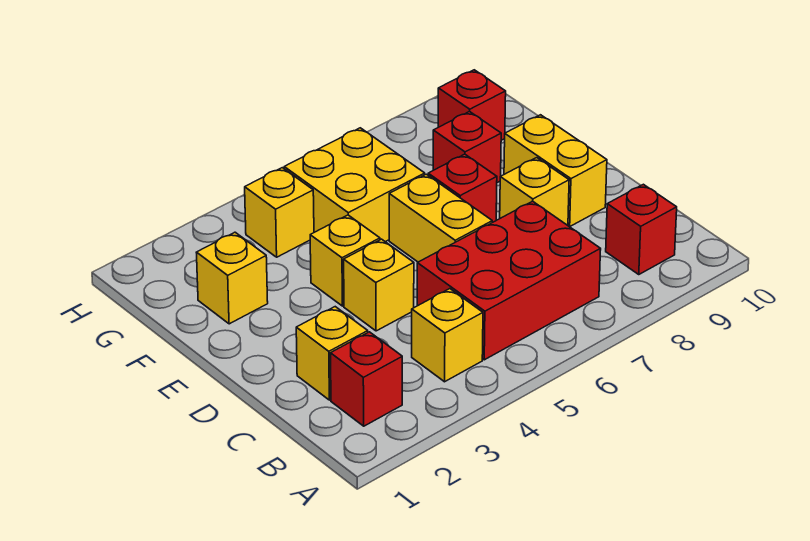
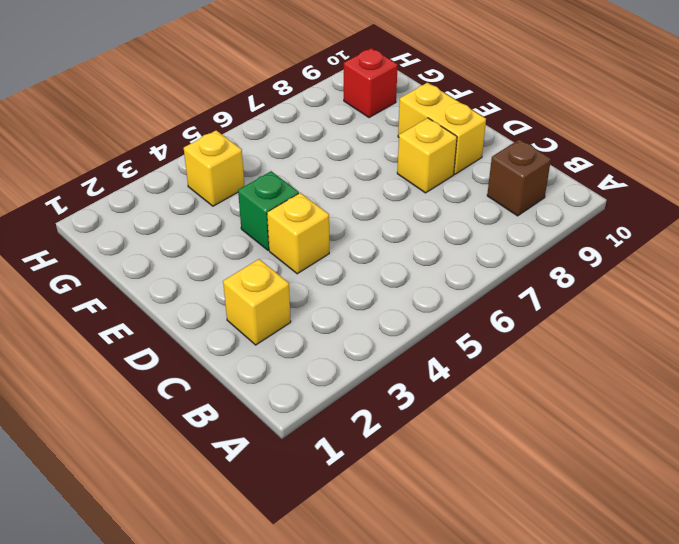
brown brick B9 level 1 -> red brick B9 level 1
green brick E4 level 1 -> yellow brick E4 level 1
none -> red brick B2 level 1
none -> yellow brick B4 level 1
none -> red brick B5:C7 level 1

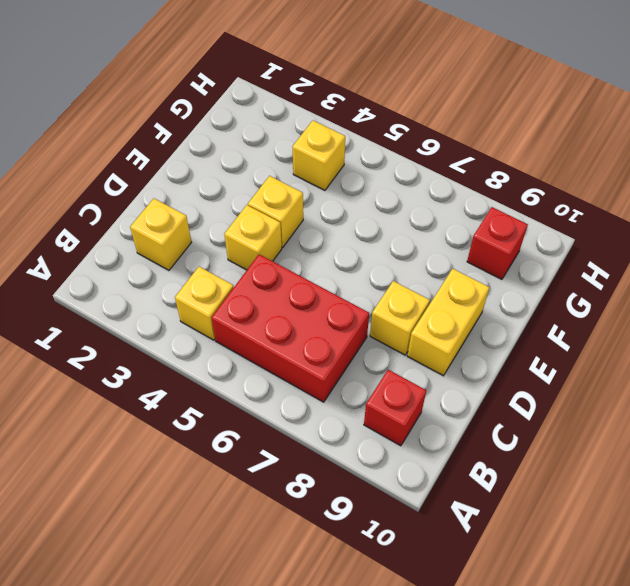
none -> red brick B2 level 1
none -> yellow brick D6:E6 level 1
none -> red brick E7 level 1

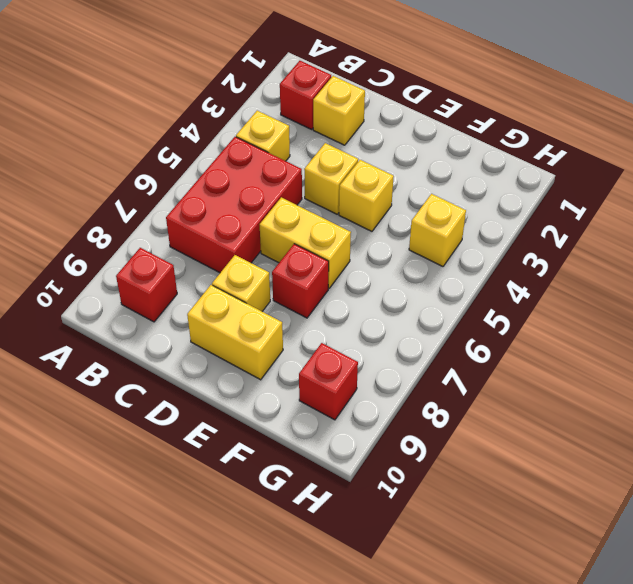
none -> yellow brick F2 level 1
none -> yellow brick F5:G6 level 1
none -> red brick F8 level 1

